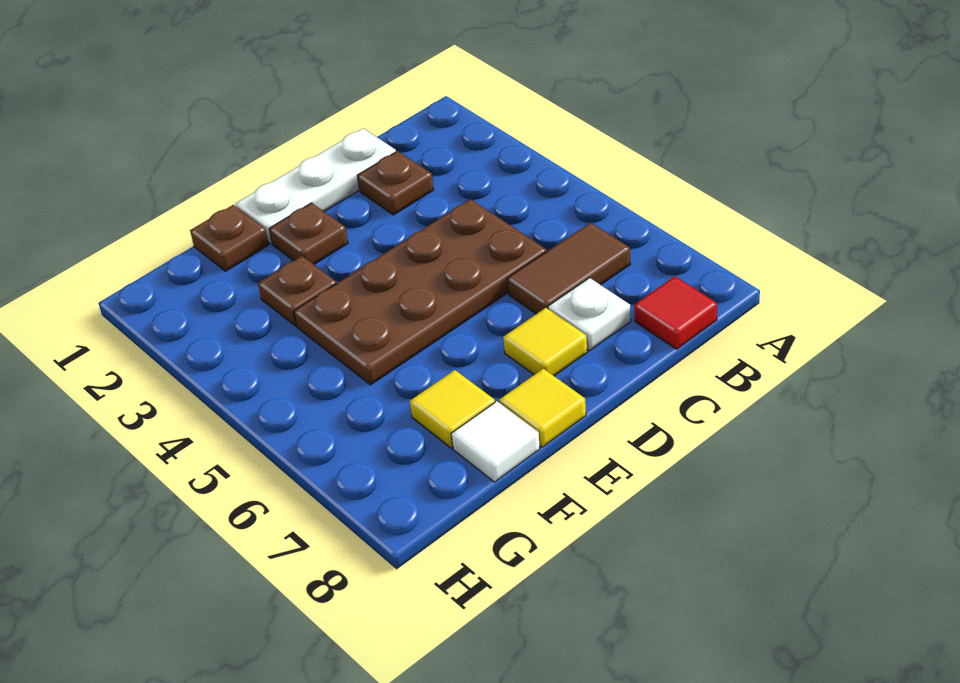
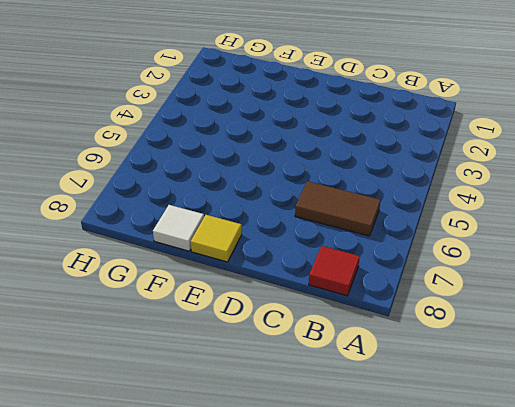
none -> white plate C1:E1 level 1
none -> brown plate C2 level 1
none -> brown plate C4:F5 level 1

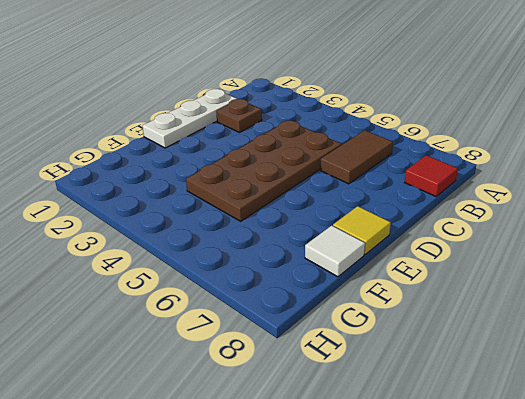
none -> white plate C7 level 1
none -> yellow tile D7 level 1
none -> brown plate E2 level 1

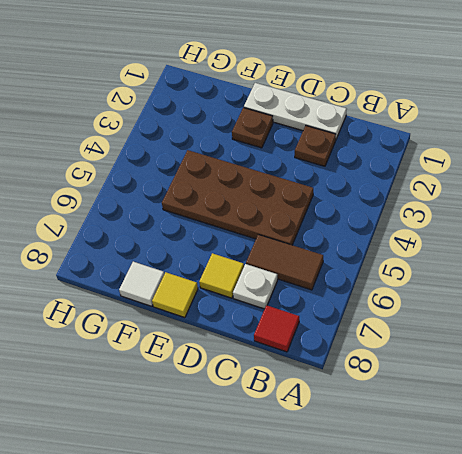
none -> brown plate F1 level 1
none -> brown plate F3 level 1
none -> yellow tile F7 level 1

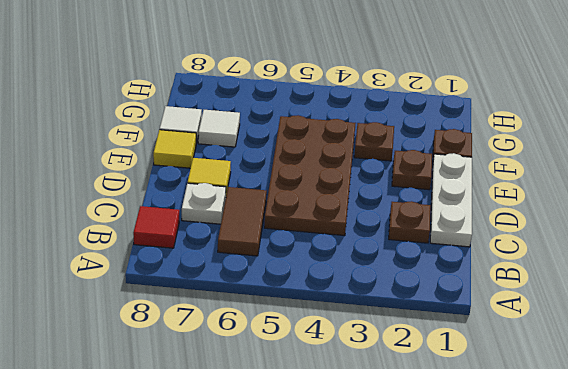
white tile F7 level 1 -> yellow tile F7 level 1

